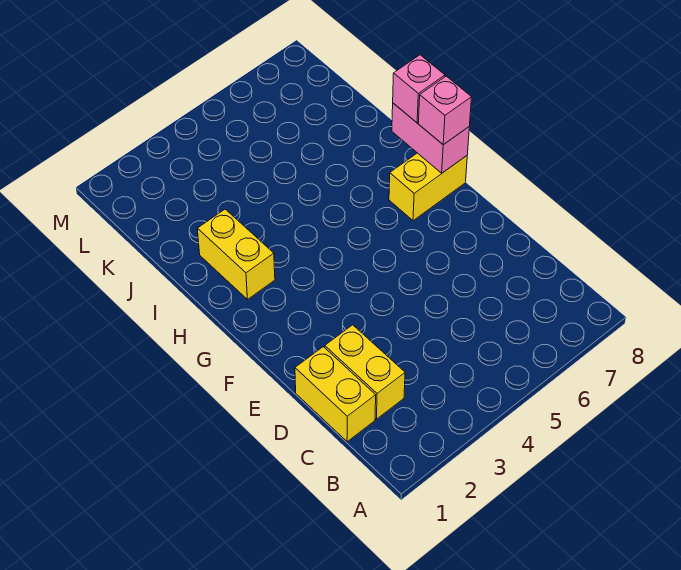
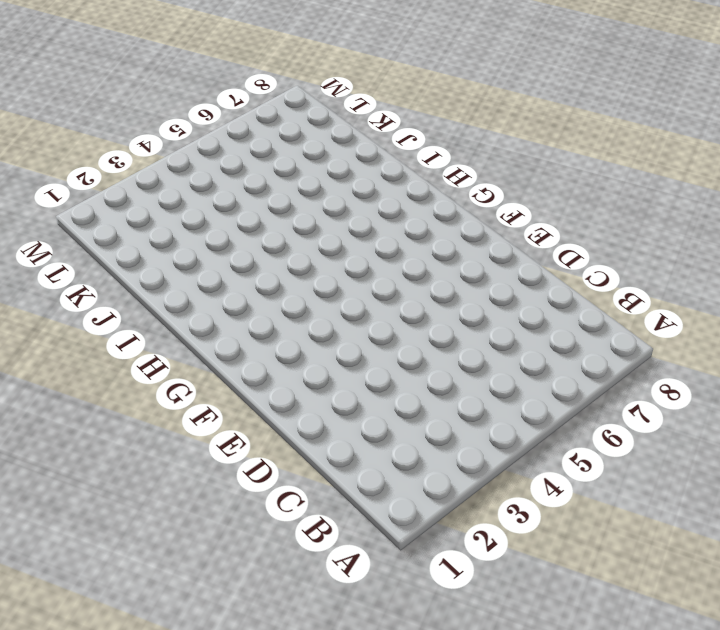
none -> yellow brick C1:D1 level 1
none -> yellow brick C2:D2 level 1

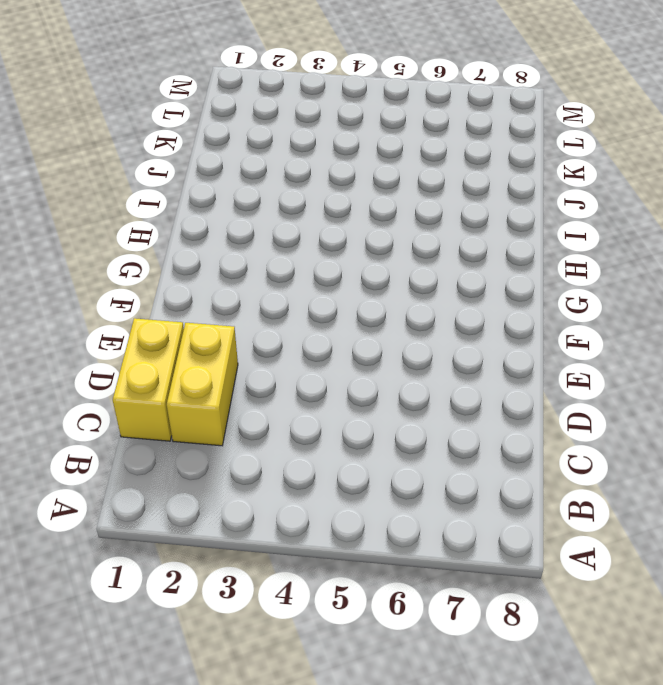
none -> yellow brick G7:G8 level 1
none -> yellow brick H2:I2 level 1

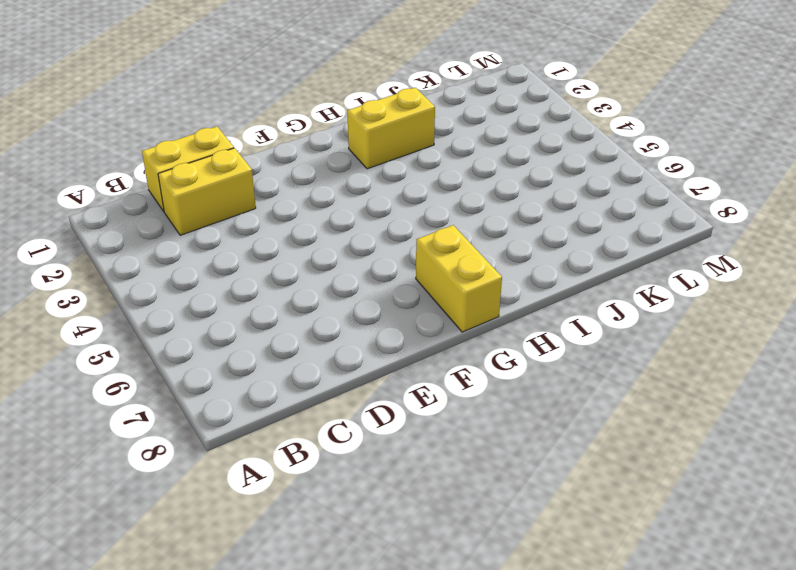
none -> pink brick G8:H8 level 2
none -> pink brick G8 level 3

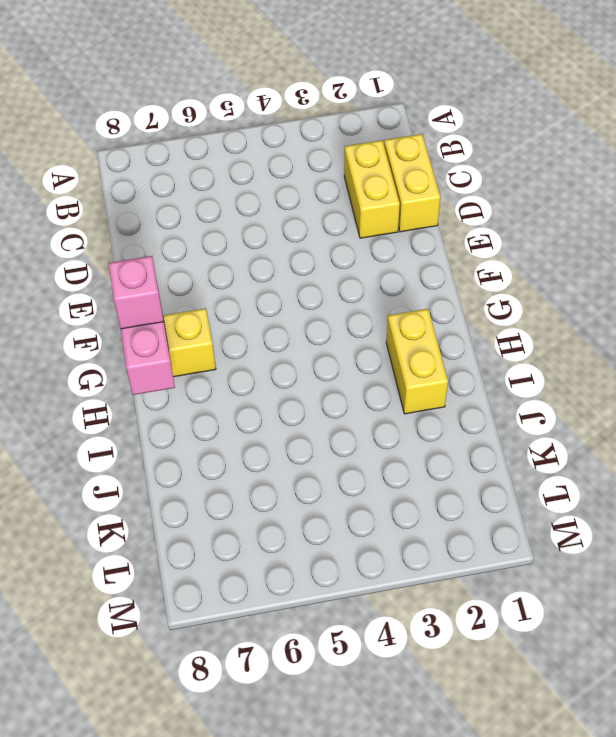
none -> pink brick H8 level 3

